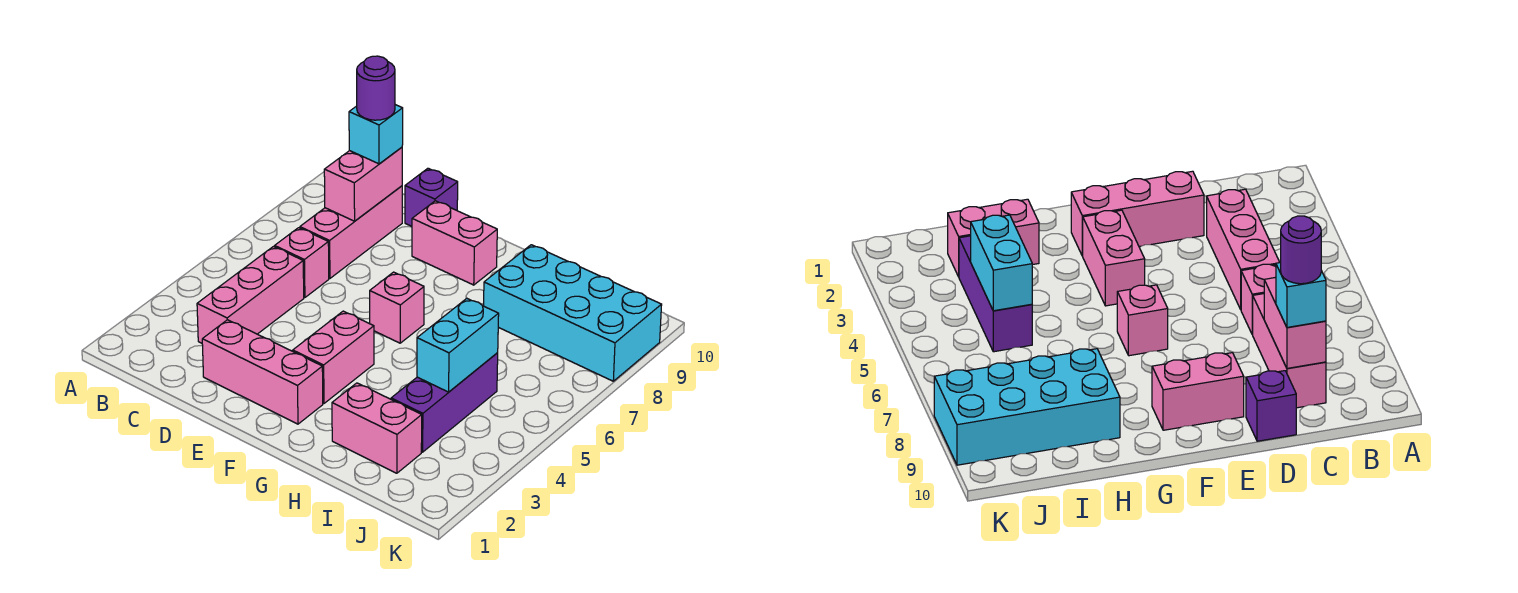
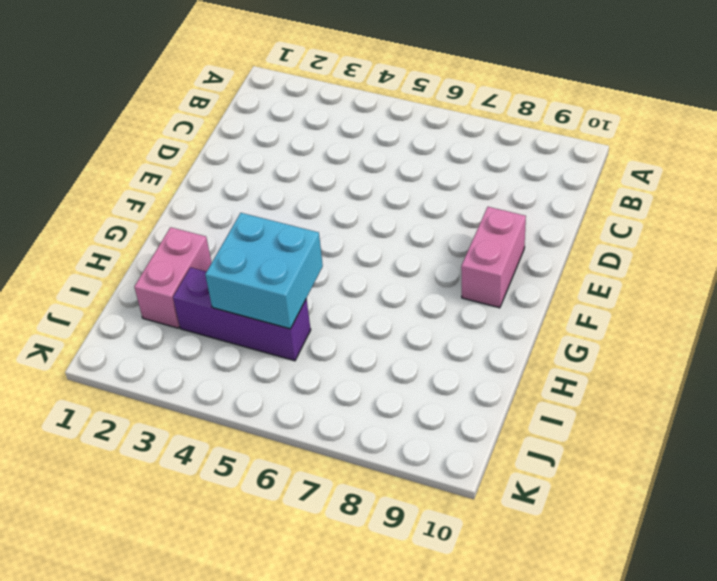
cyan brick H4:I5 level 2 -> cyan brick I4:I5 level 2
none -> pink brick C3:C5 level 1
none -> pink brick C6 level 1
none -> pink brick C7:C9 level 1

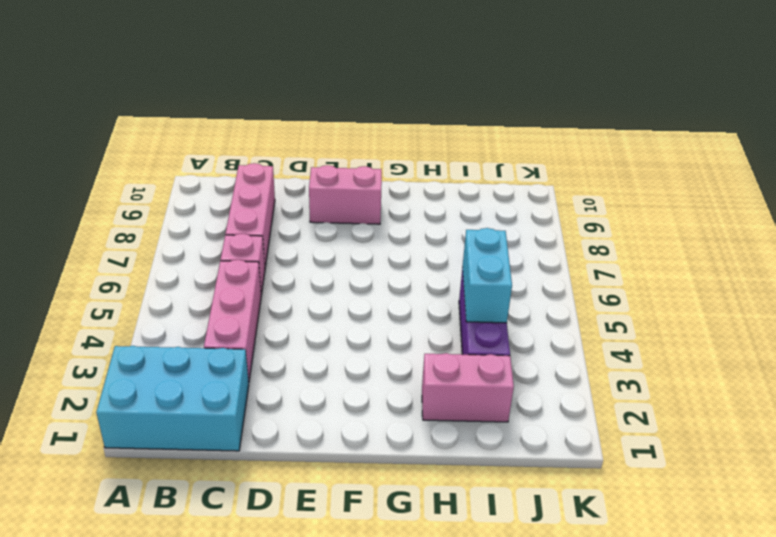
cyan brick A1:C2 level 1 -> none
none -> pink brick D2:F2 level 1
none -> purple brick D10 level 1
none -> pink brick F3:F4 level 1

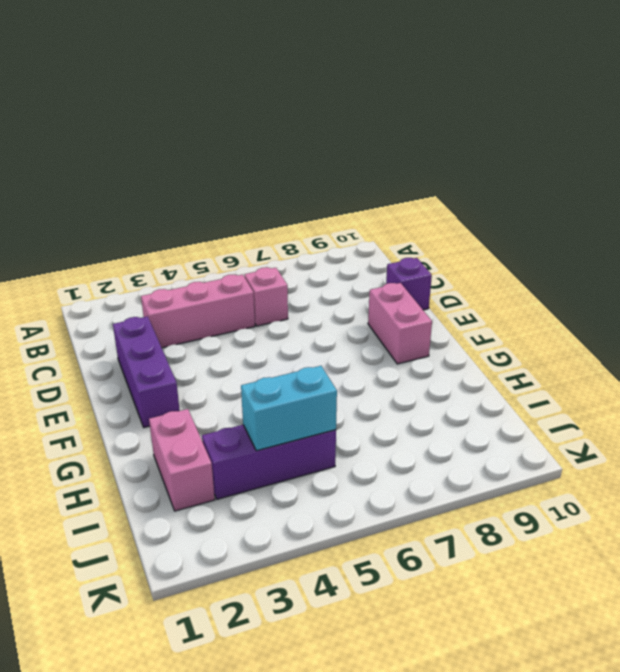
purple brick D2:F2 level 1 -> pink brick D2:F2 level 1
none -> pink brick C7:C9 level 1
none -> pink brick F3:F4 level 1
none -> pink brick F6 level 1

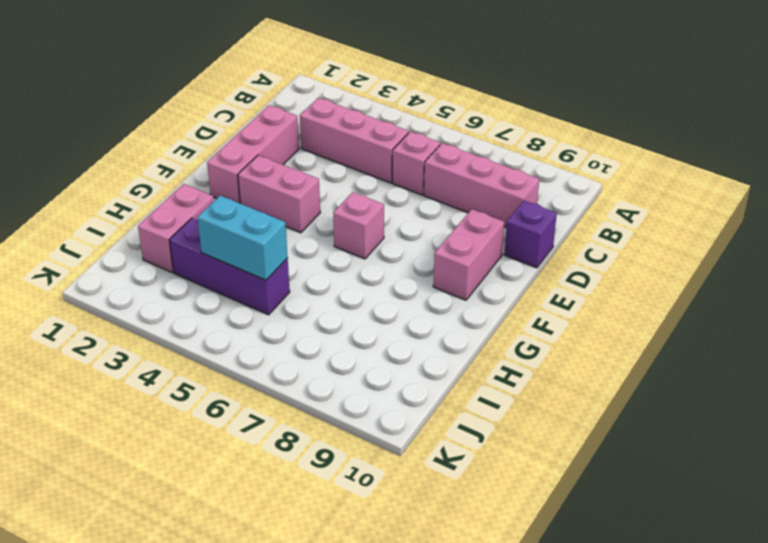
none -> cyan brick H8:K9 level 1
none -> pink brick C8:C9 level 2
none -> cyan brick C9 level 3

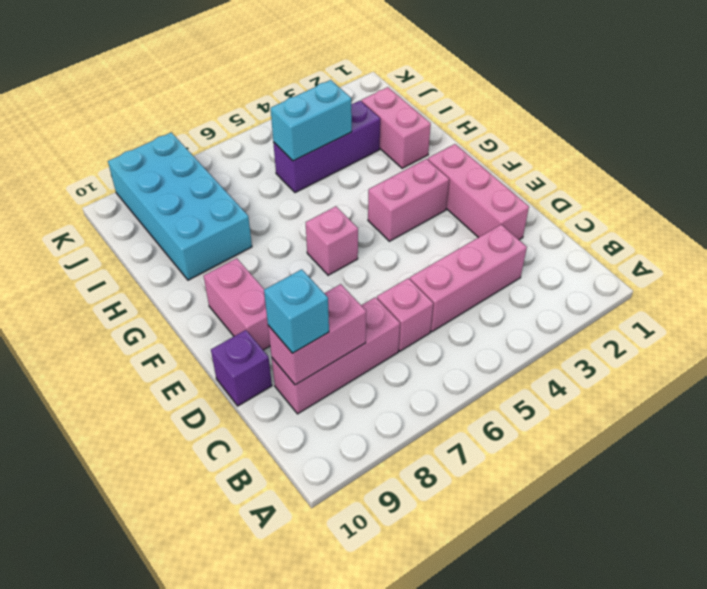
none -> purple round brick C9 level 4

